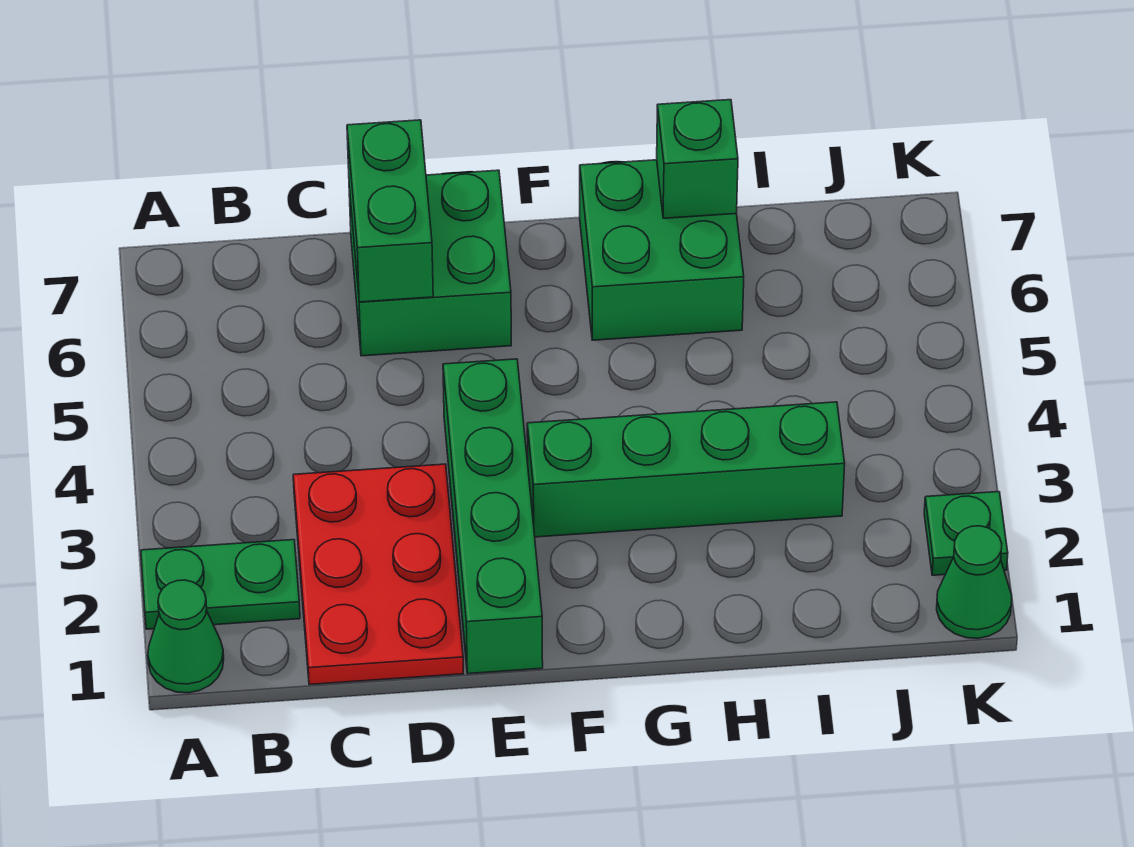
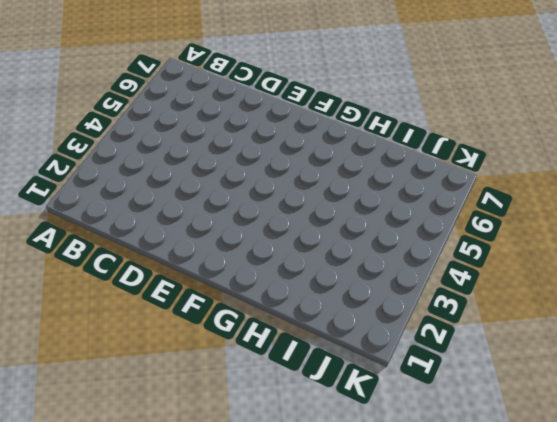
none -> green cone A1 level 1
none -> green plate A2:B2 level 1

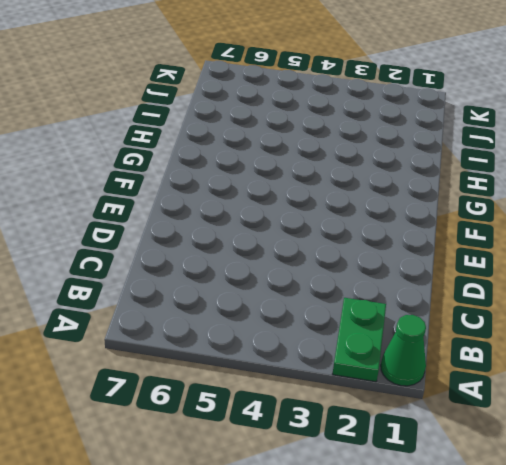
none -> red plate C1:D3 level 1
none -> green brick D6:E7 level 1

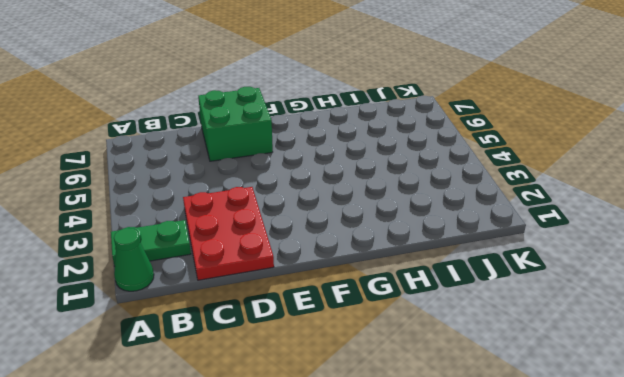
none -> green brick E1:E4 level 1
none -> green brick F3:I3 level 1

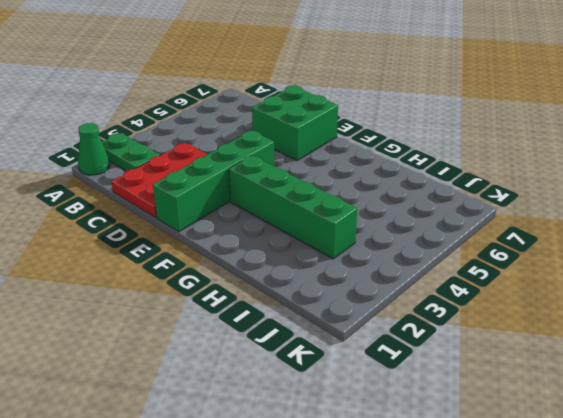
none -> green brick G6:H7 level 1
none -> green cone K1 level 1

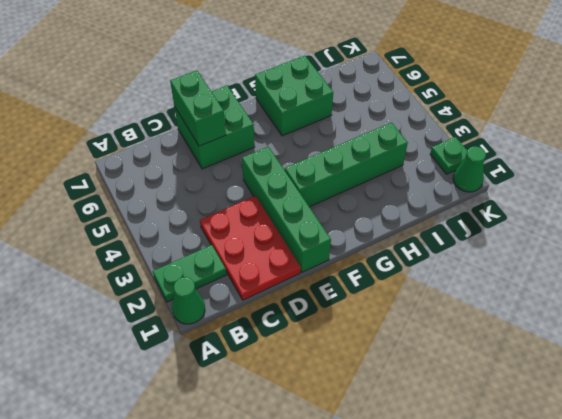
none -> green brick H7 level 2

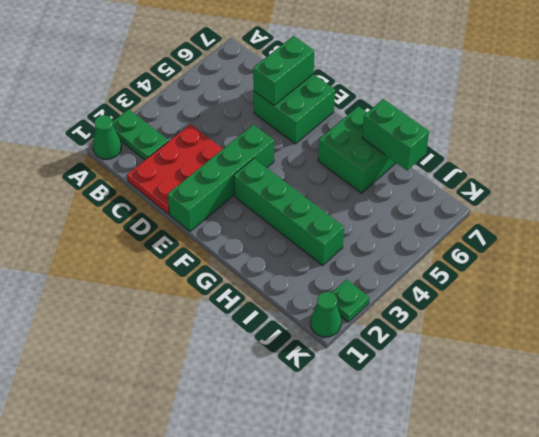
green brick H7:I7 level 2 -> green brick H7 level 2

